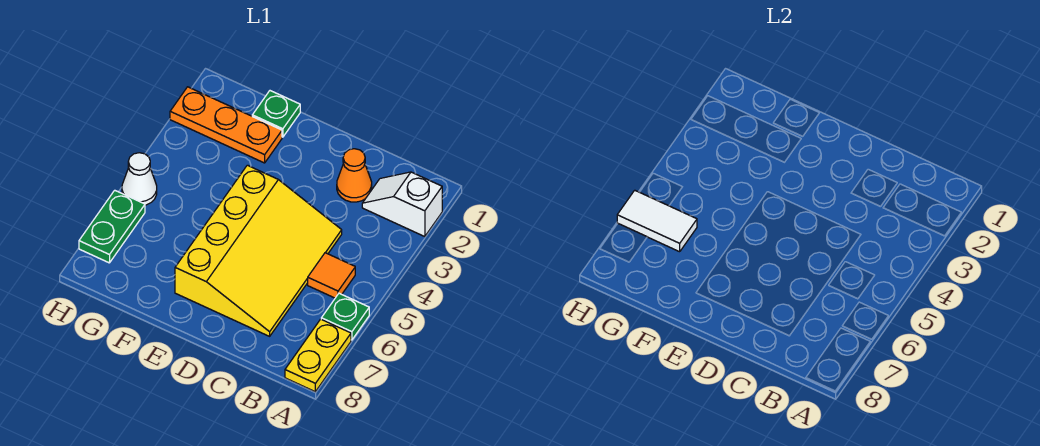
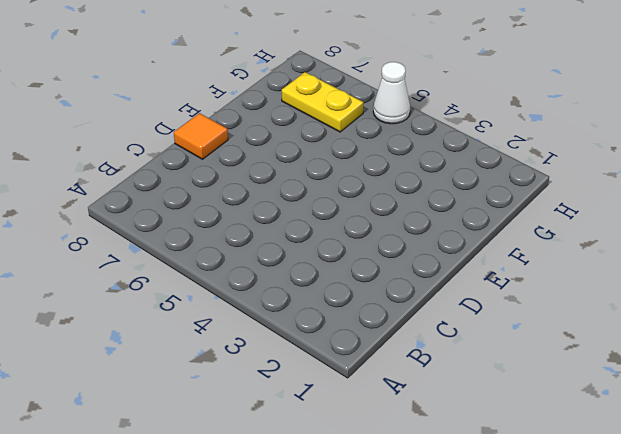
orange tile D8 level 1 -> orange tile B5 level 1
yellow plate G6:G7 level 1 -> yellow plate A7:A8 level 1
none -> white slope A2:B2 level 1 top A
none -> green plate A6 level 1

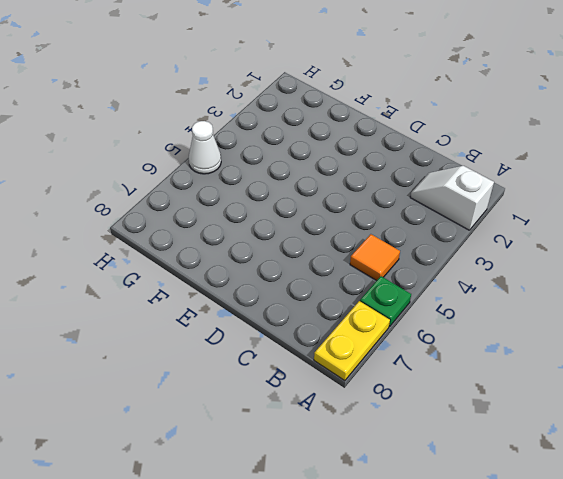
none -> orange cone C2 level 1
none -> yellow slope C4:E7 level 1 top E

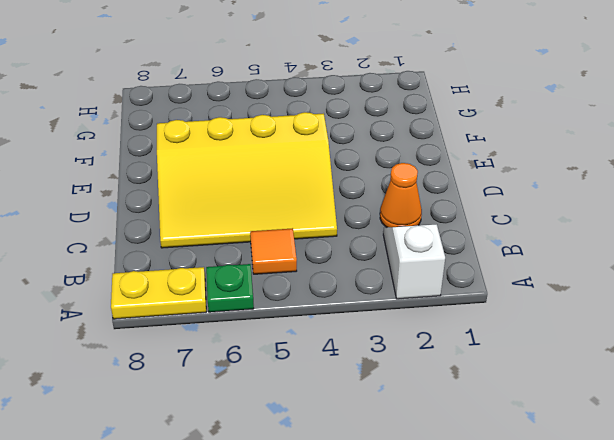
none -> green plate F1 level 1
none -> orange plate F2:H2 level 1

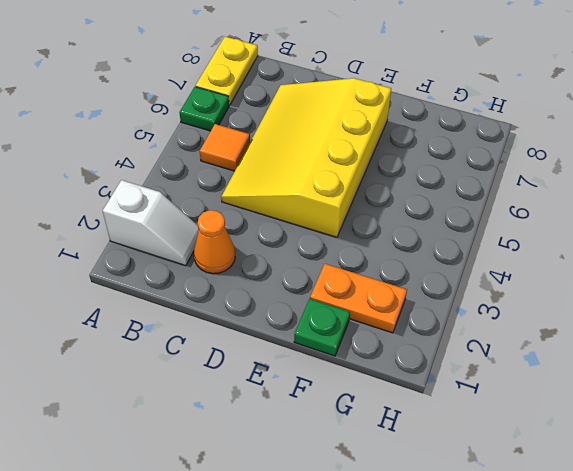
orange plate F2:G2 level 1 -> orange plate F2:H2 level 1
none -> white cone H5 level 1
none -> green plate H6:H7 level 1

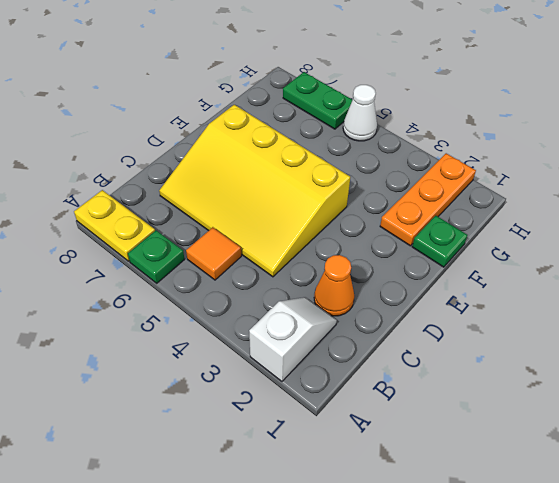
none -> white tile G6:H6 level 2

